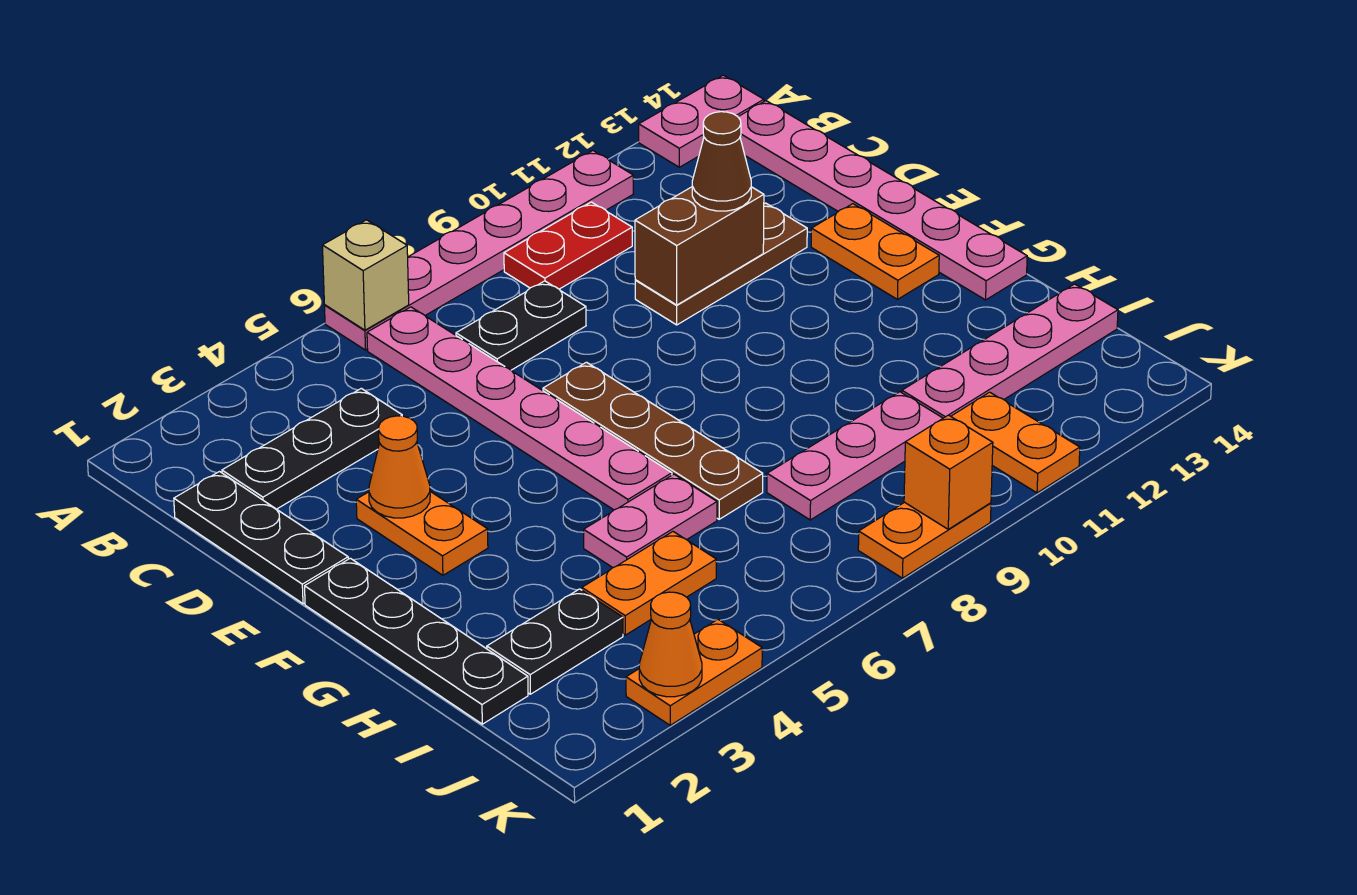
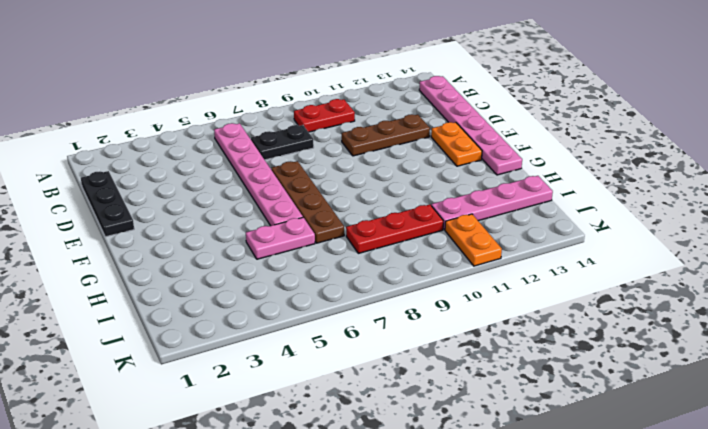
red plate I8:I10 level 1 -> pink plate I8:I10 level 1
none -> pink plate A6:A11 level 1
none -> pink plate A13:A14 level 1
none -> black plate C2:C4 level 1

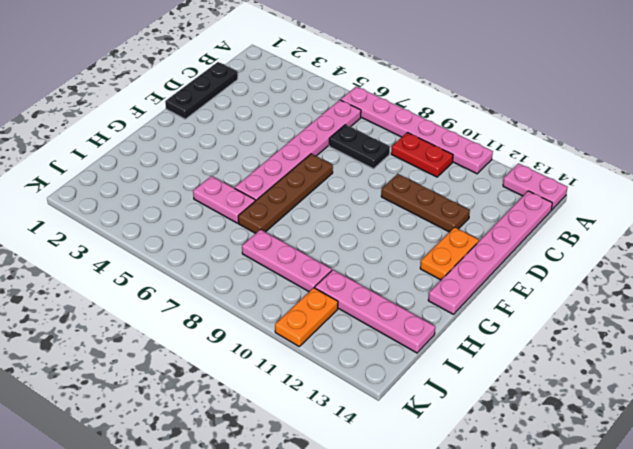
none -> black plate C2:C4 level 1
none -> orange plate E3:F3 level 1
none -> black plate F1:I1 level 1

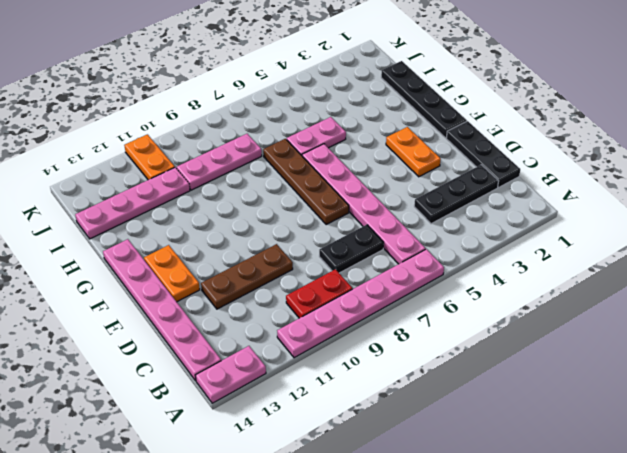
none -> black plate I2:I3 level 1
none -> orange plate I4:I5 level 1
none -> orange plate K3:K4 level 1

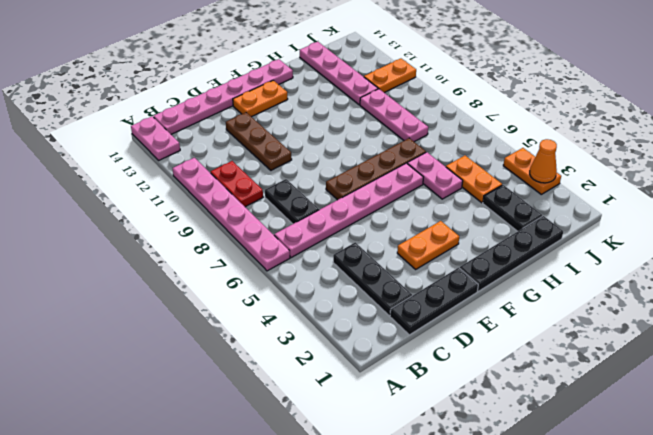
none -> orange plate K8:K9 level 1
none -> tan brick A6 level 2
none -> brown brick D10:D11 level 2

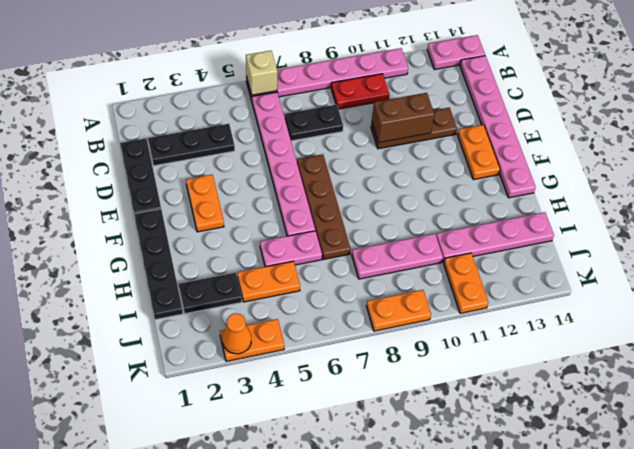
none -> orange cone E3 level 2
none -> orange brick K9 level 2
none -> brown cone D11 level 3

